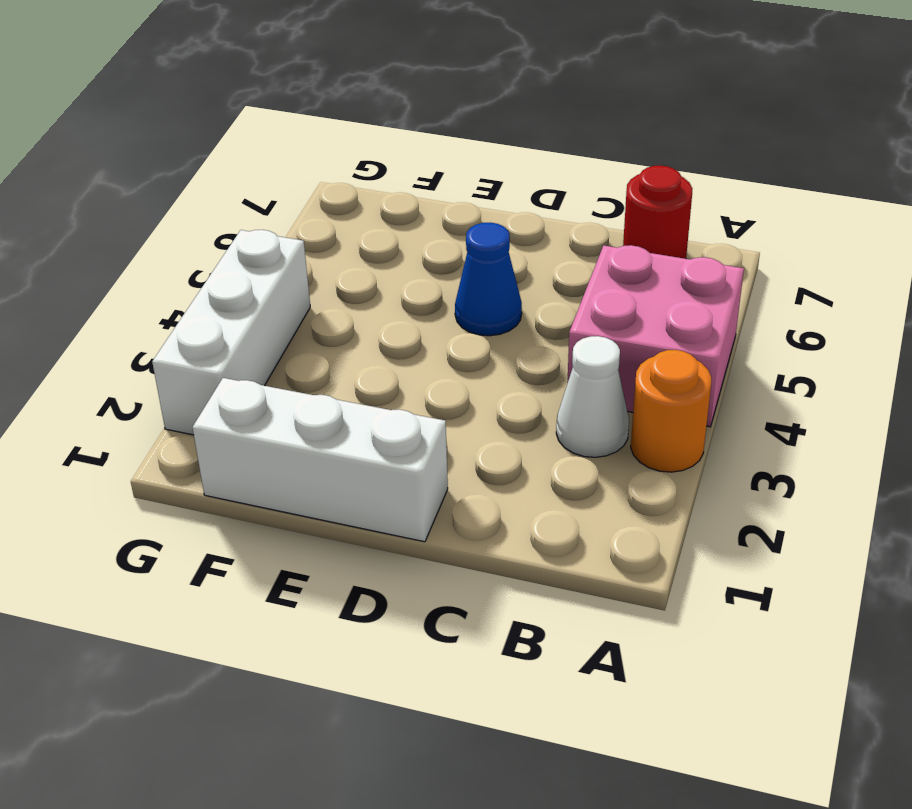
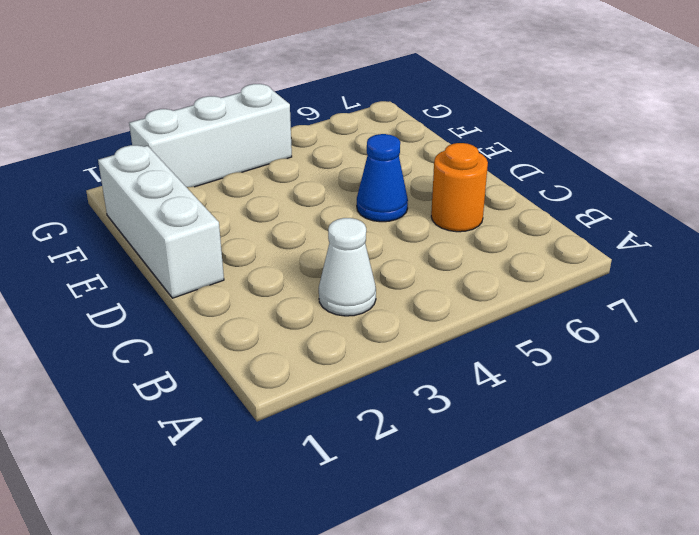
orange round brick C6 level 1 -> orange round brick A3 level 1
none -> pink brick A4:B5 level 1
none -> red round brick B7 level 1

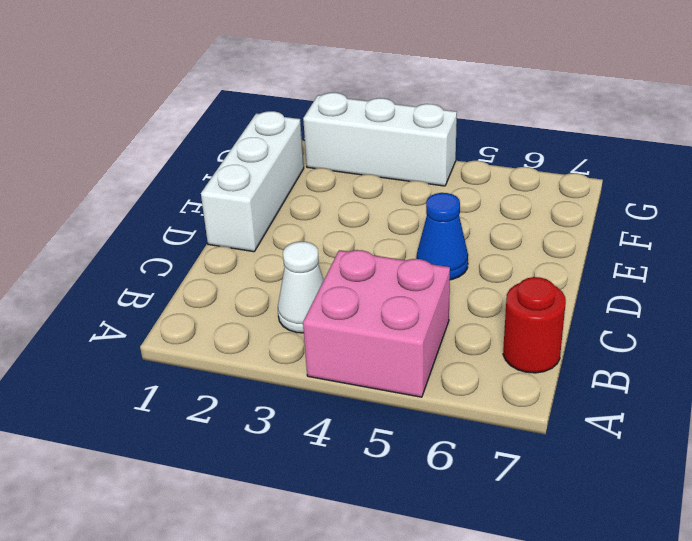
none -> orange round brick A3 level 1

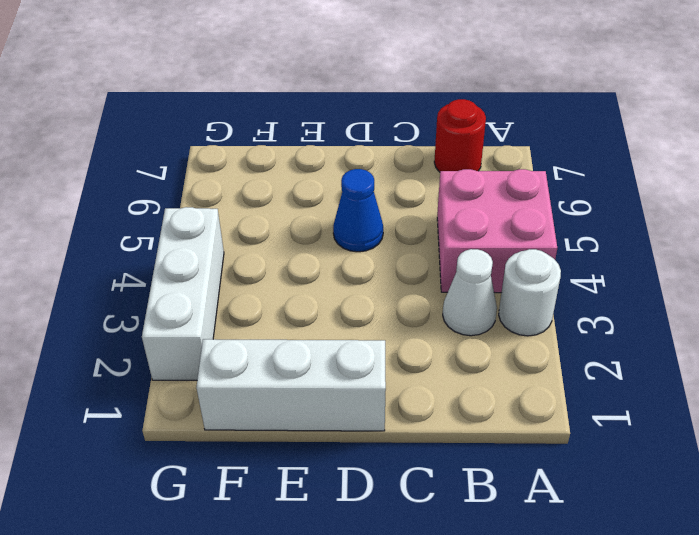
white round brick A3 level 1 -> orange round brick A3 level 1

